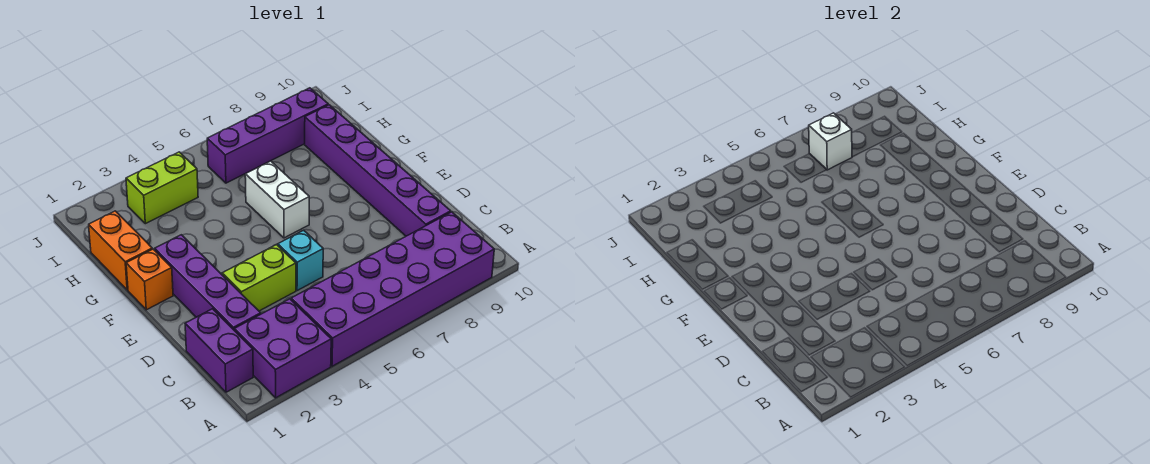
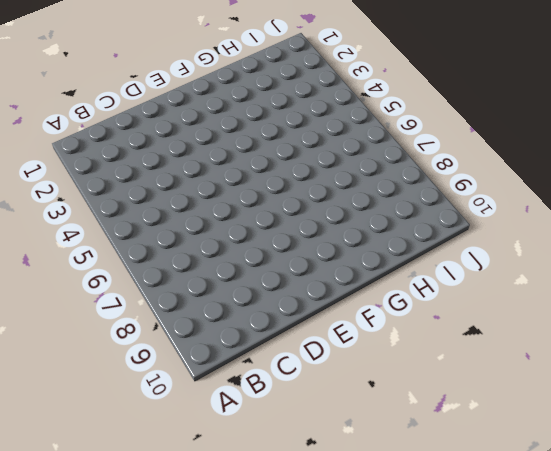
none -> purple brick A2:B3 level 1
none -> purple brick A4:B9 level 1
none -> purple brick B1:C1 level 1

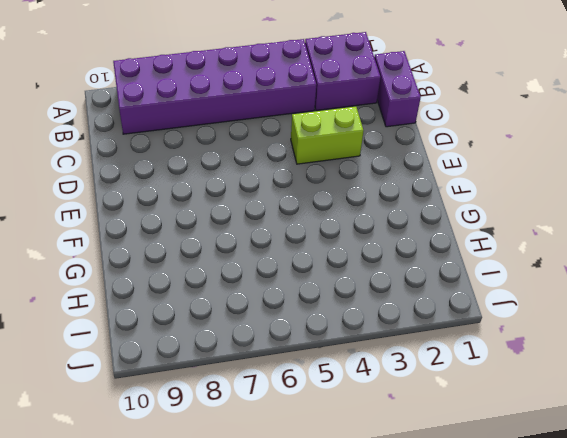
none -> purple brick C2:F2 level 1
none -> purple brick C9:H9 level 1
none -> cyan brick D5 level 1

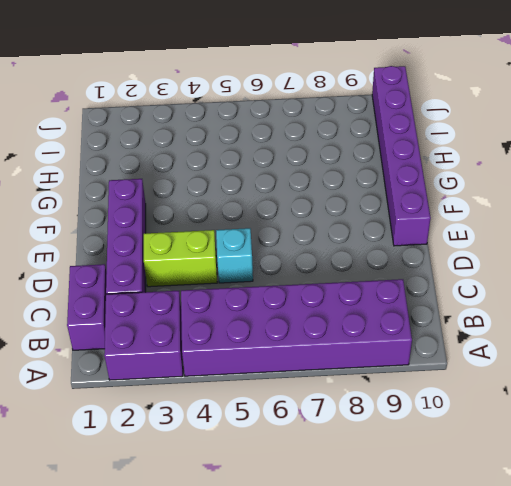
purple brick E10:J10 level 1 -> purple brick C9:H9 level 1
none -> orange brick F1 level 1
none -> white brick F6:G6 level 1
none -> orange brick G1:H1 level 1

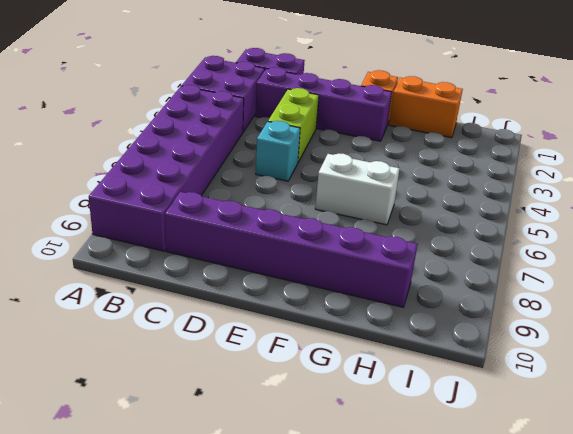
none -> lime brick I3:I4 level 1
none -> purple brick I6:I9 level 1
none -> white brick I7 level 2

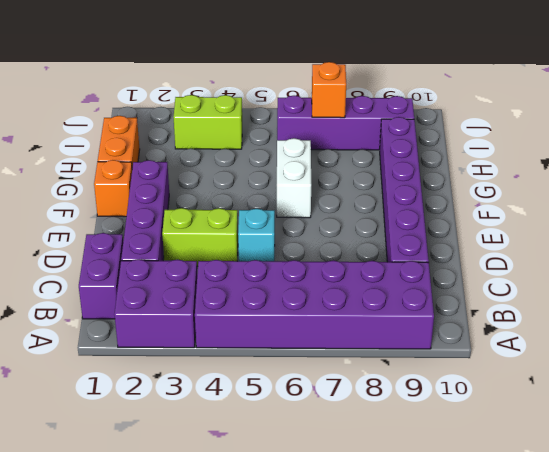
orange brick I7 level 2 -> white brick I7 level 2

